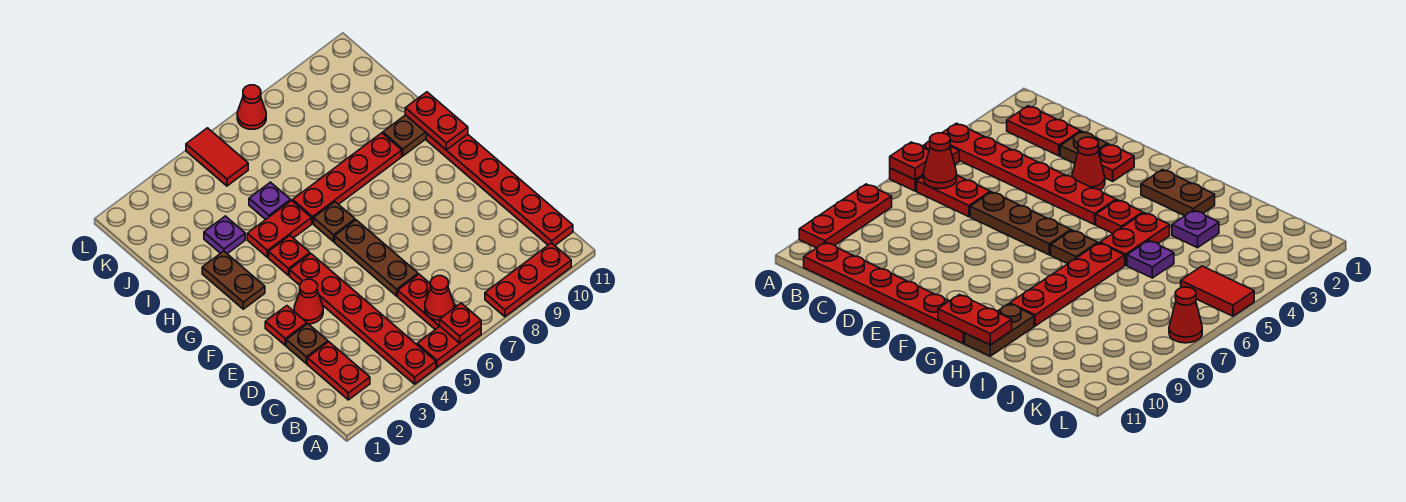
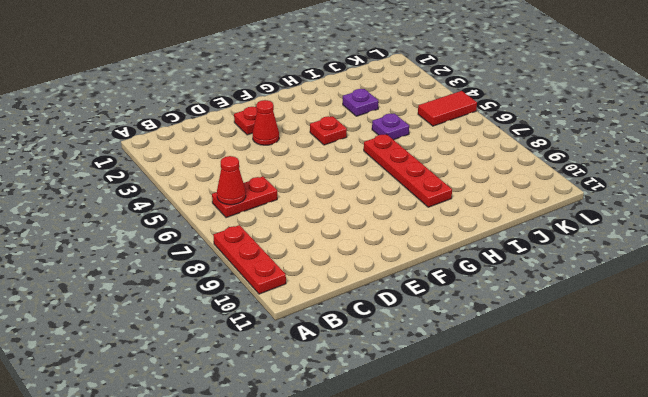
none -> red plate A4:F4 level 1
none -> red plate A5:A6 level 1
none -> red plate B2:C2 level 1

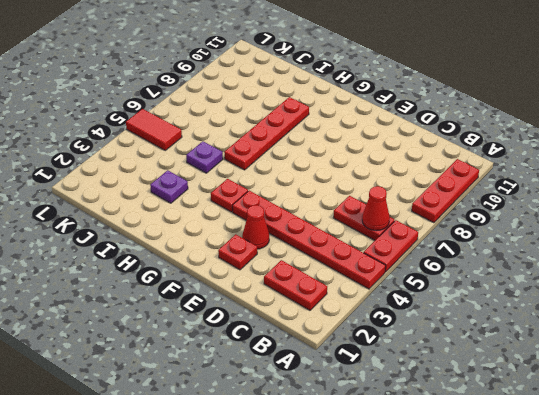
none -> red plate B11:G11 level 1
none -> brown plate D2 level 1
none -> brown plate D6:F6 level 1

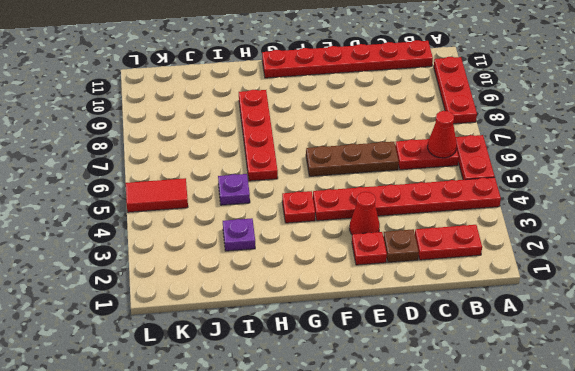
none -> brown plate G2:H2 level 1
none -> brown plate G6 level 1
none -> red plate H4:H5 level 1

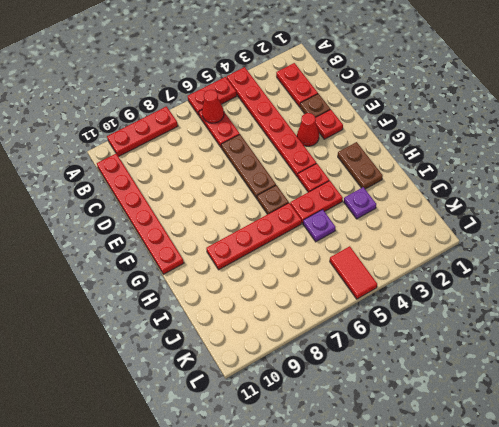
none -> brown plate H10:H11 level 1
none -> red cone L7 level 1
none -> red plate A6 level 2

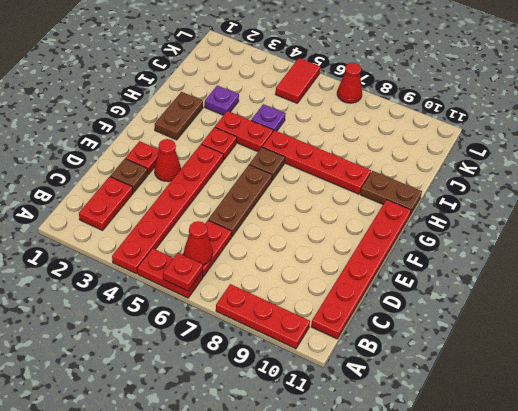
none -> red plate G11:H11 level 2

